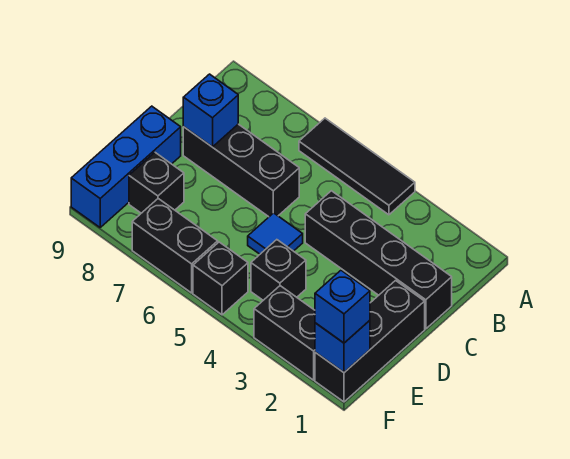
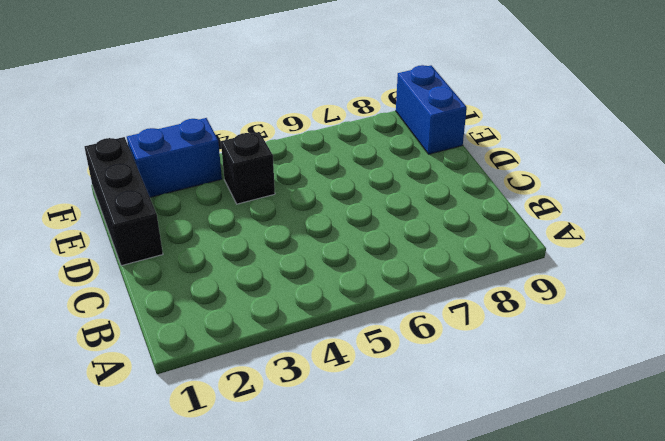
blue brick E9:F9 level 1 -> blue brick D9:F9 level 1
blue brick F2:F3 level 1 -> black brick F2:F3 level 1
none -> black tile A4:A6 level 1
none -> black brick C1:C4 level 1
none -> black brick C6:C8 level 1

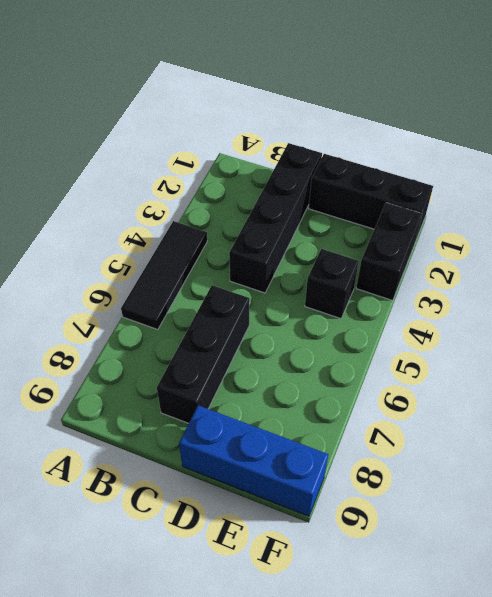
none -> blue tile D5 level 1
none -> black brick E8 level 1
none -> black brick F5 level 1

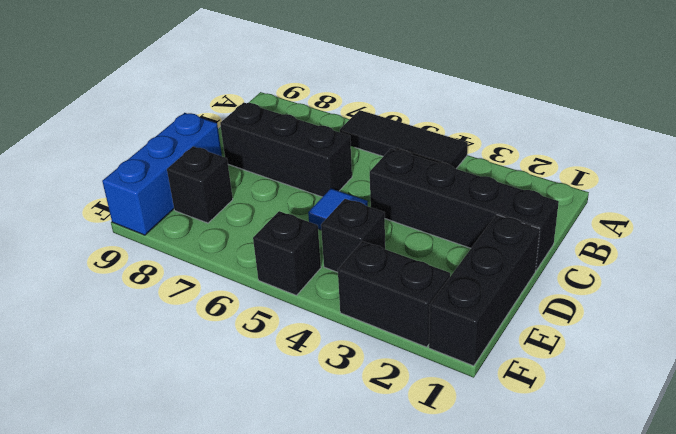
none -> black brick F6:F7 level 1
none -> blue brick C8 level 2
none -> blue brick F1 level 2

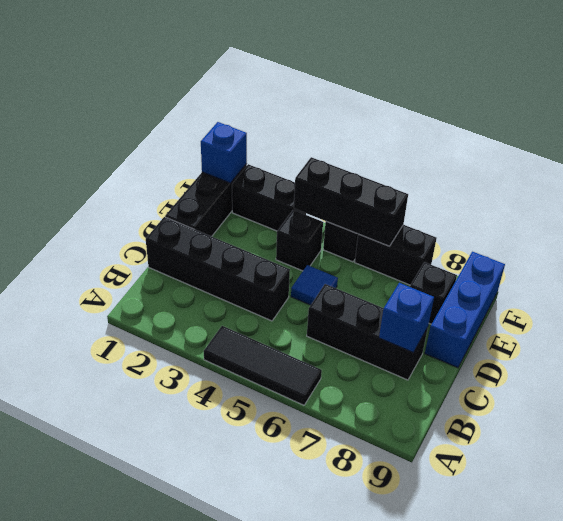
black brick F4:F6 level 2 -> none
none -> blue brick F1 level 3

